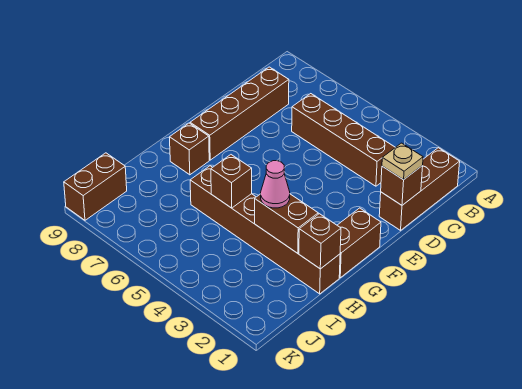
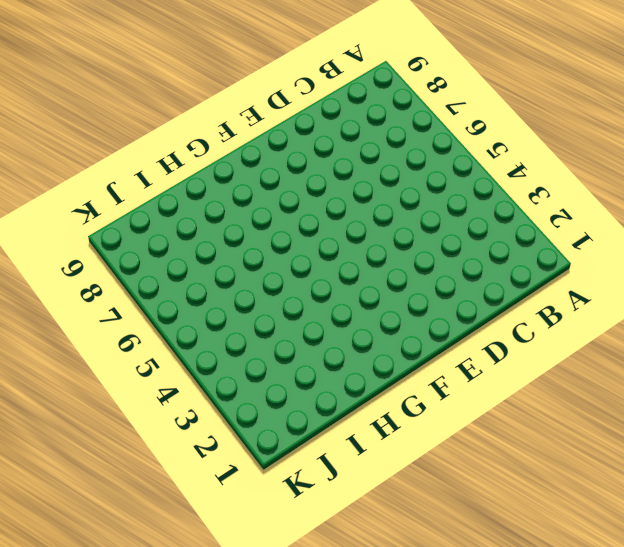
none -> brown brick B1:D1 level 1
none -> brown brick C3:C6 level 1
none -> brown brick C8:F8 level 1

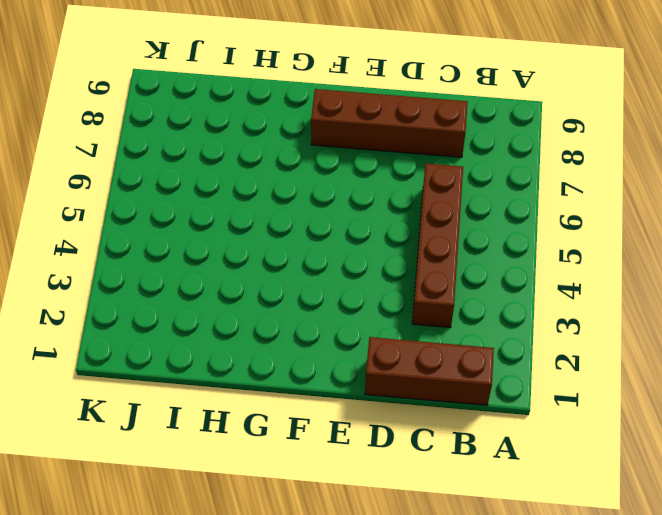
none -> brown brick F1:G1 level 1
none -> brown brick G8 level 1
none -> brown brick H1:H6 level 1

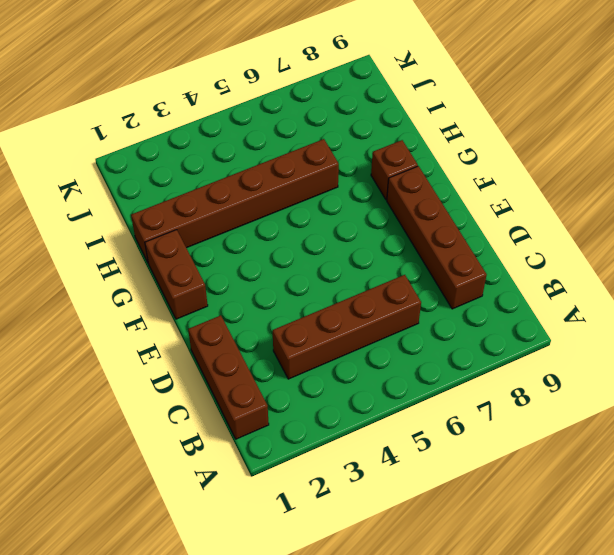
none -> brown brick J9:K9 level 1
none -> brown brick D1 level 2
none -> brown brick H1 level 2

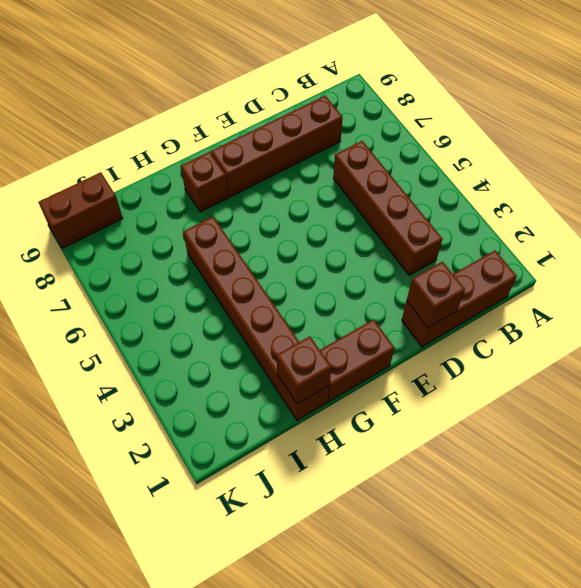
none -> brown brick H2:H3 level 2
none -> brown brick H5 level 2
none -> tan plate D1 level 3

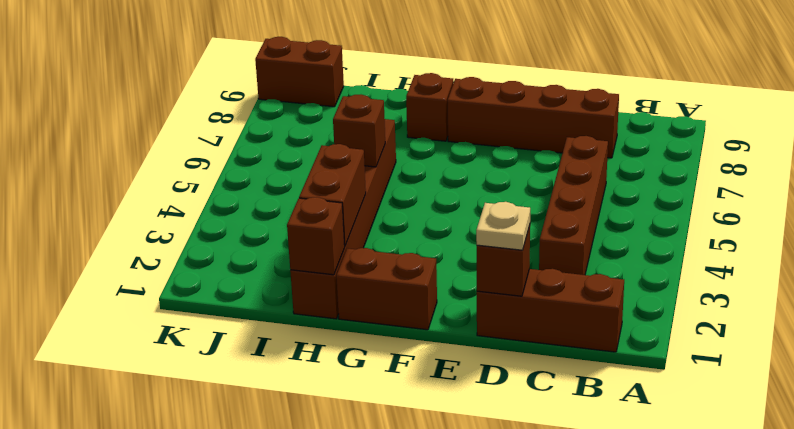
none -> pink cone H3 level 3

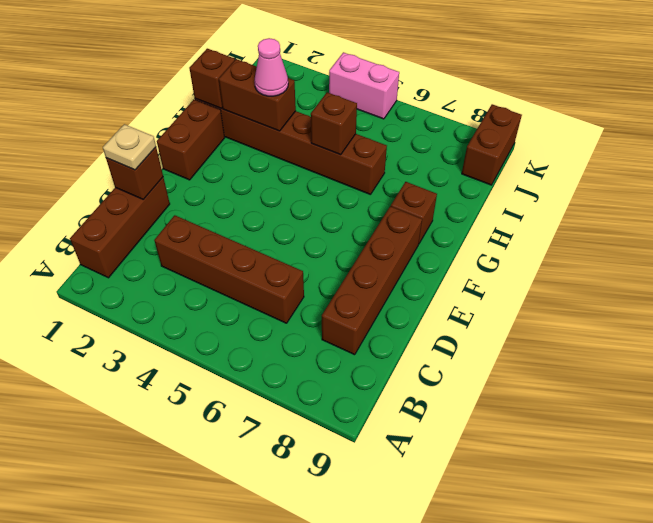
pink brick K4:K5 level 1 -> none

